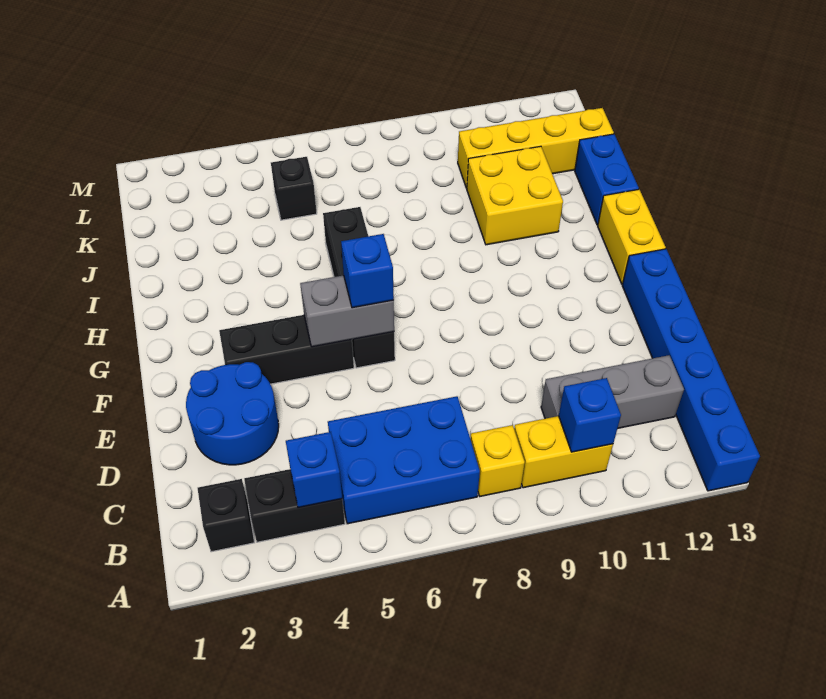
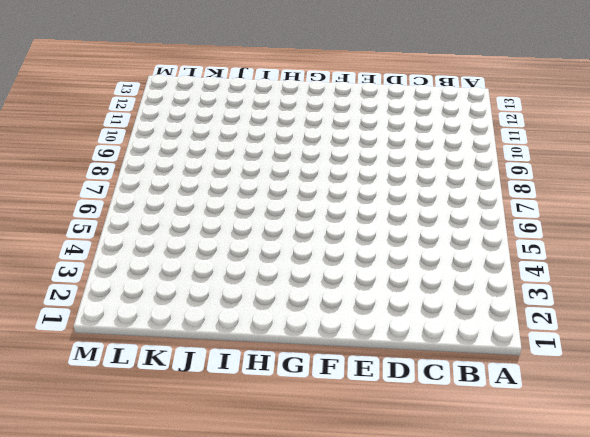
none -> blue brick A13:F13 level 1
none -> black brick B2 level 1
none -> black brick B3:B4 level 1

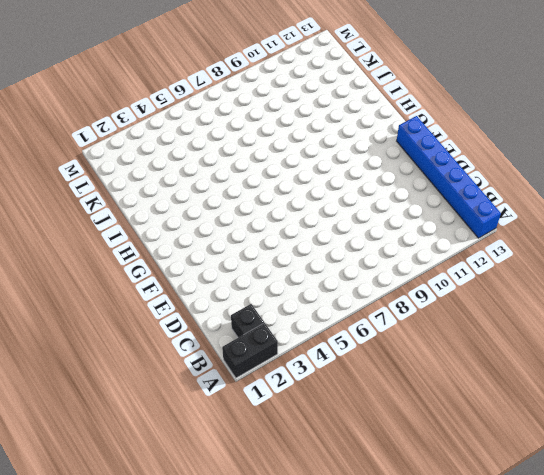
black brick A1:A2 level 1 -> black brick B3:B4 level 1
none -> blue brick B5:C7 level 1
none -> yellow brick B8 level 1
none -> yellow brick B9:B10 level 1

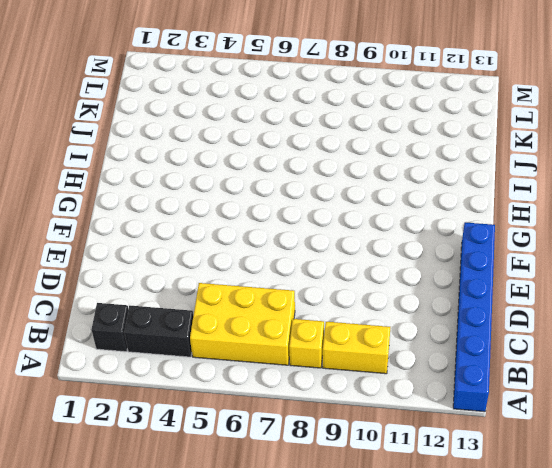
yellow brick B5:C7 level 1 -> blue brick B5:C7 level 1
none -> grey brick C10:C12 level 1
none -> blue round brick D2:E3 level 1
none -> black brick F3:F5 level 1

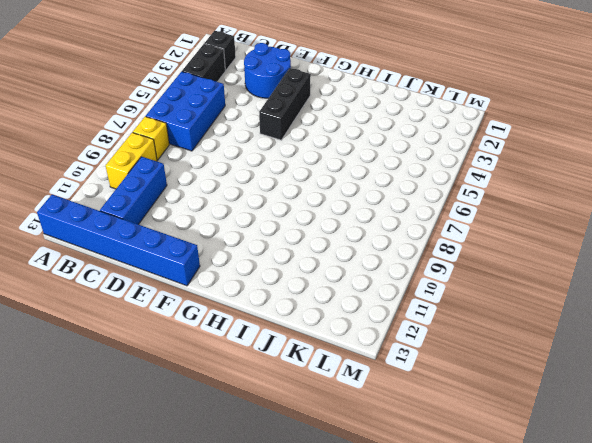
blue brick C10:C12 level 1 -> grey brick C10:C12 level 1
none -> black brick F6:I6 level 1
none -> yellow brick G13:H13 level 1
none -> yellow brick I10:J11 level 1

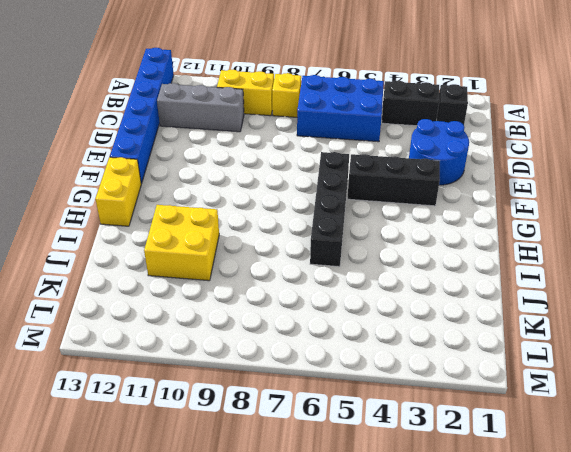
none -> blue brick I13:J13 level 1
none -> black brick K5 level 1
none -> yellow brick K10:K13 level 1

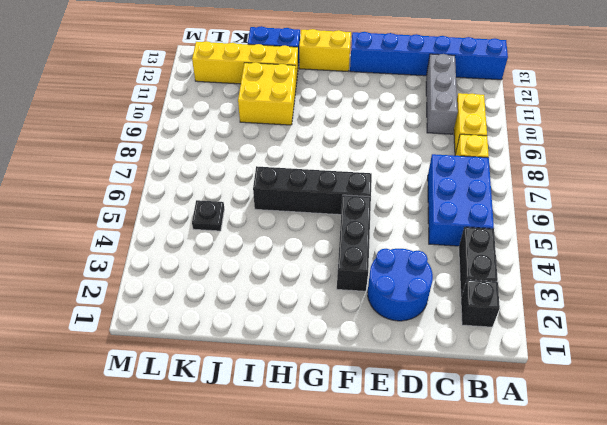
yellow brick I12:L12 level 1 -> yellow brick K10:K13 level 1
black plate K5 level 1 -> black brick K5 level 1
none -> blue brick B4 level 2
none -> blue brick B10 level 2
none -> grey brick F5:F6 level 2

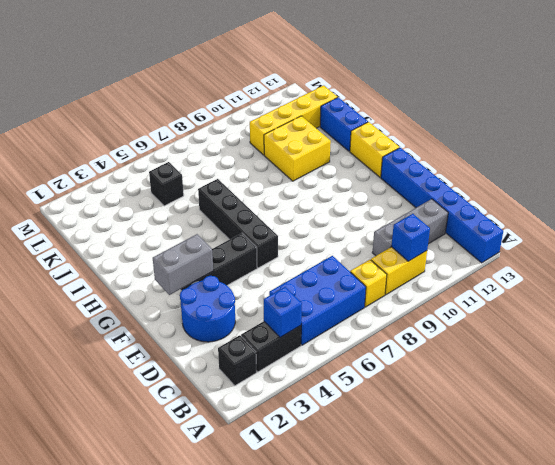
grey brick F2:F3 level 2 -> grey brick F5:F6 level 2
none -> blue brick F6 level 3

